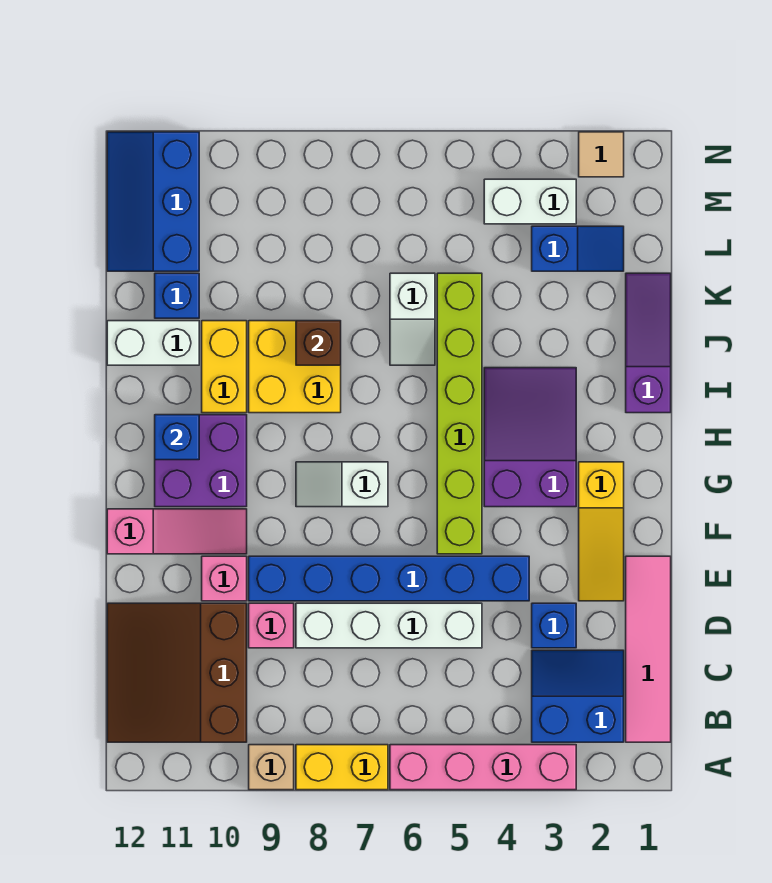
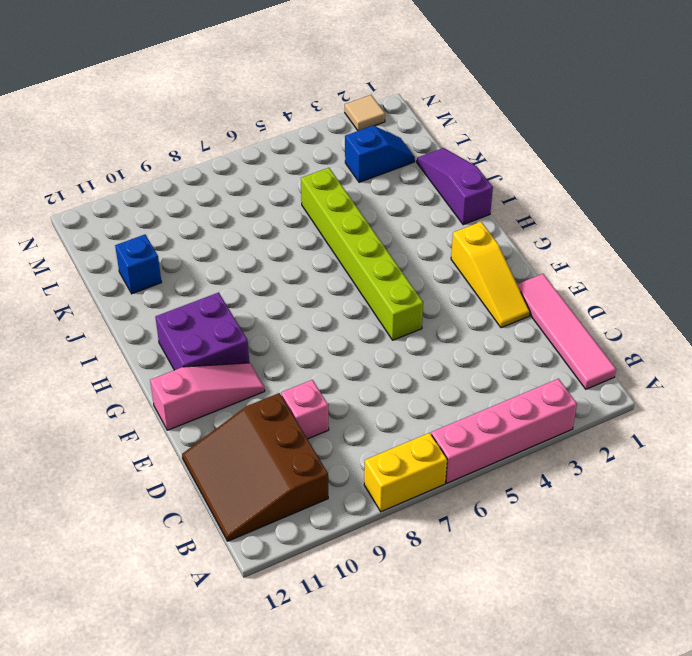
none -> tan brick A9 level 1
none -> blue slope B2:C3 level 1 top B
none -> blue brick D3 level 1

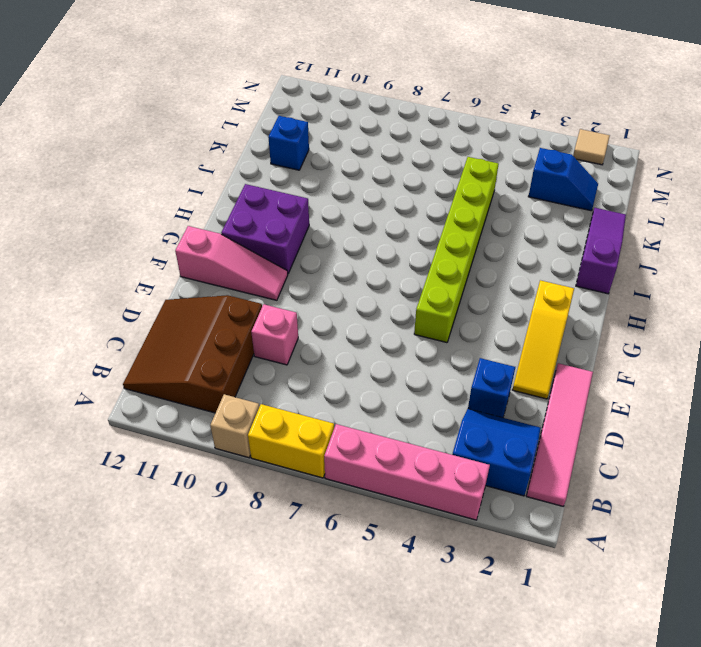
none -> white brick D5:D8 level 1
none -> blue brick E4:E9 level 1
none -> pink brick E10 level 1

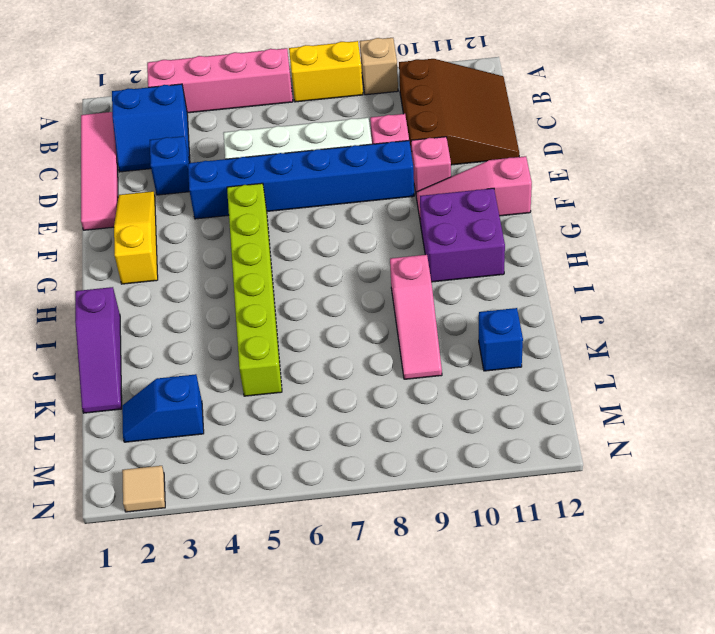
pink slope I9:K9 level 1 top I -> yellow brick I8:J9 level 1
none -> purple slope G3:I4 level 1 top G
none -> white slope G7:G8 level 1 top 7
none -> yellow brick I10:J10 level 1

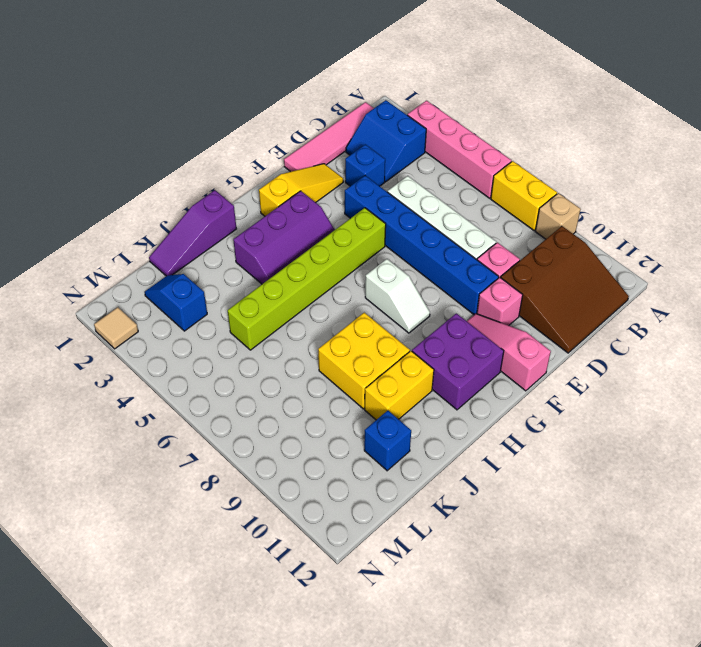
purple slope G3:I4 level 1 top 3 -> purple slope G3:I4 level 1 top G
none -> white slope J6:K6 level 1 top K
none -> white brick J11:J12 level 1
none -> blue slope L11:N12 level 1 top 11

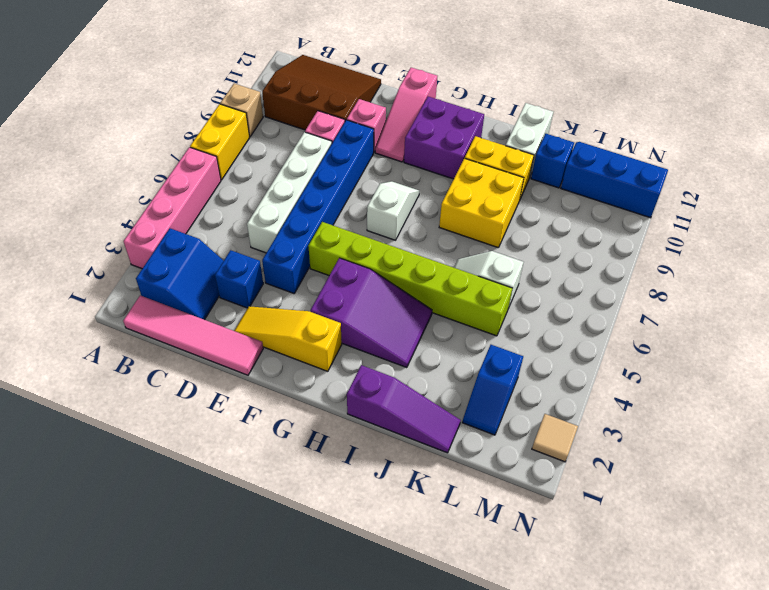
none -> white brick M3:M4 level 1
none -> blue brick H11 level 2
none -> brown brick J8 level 2

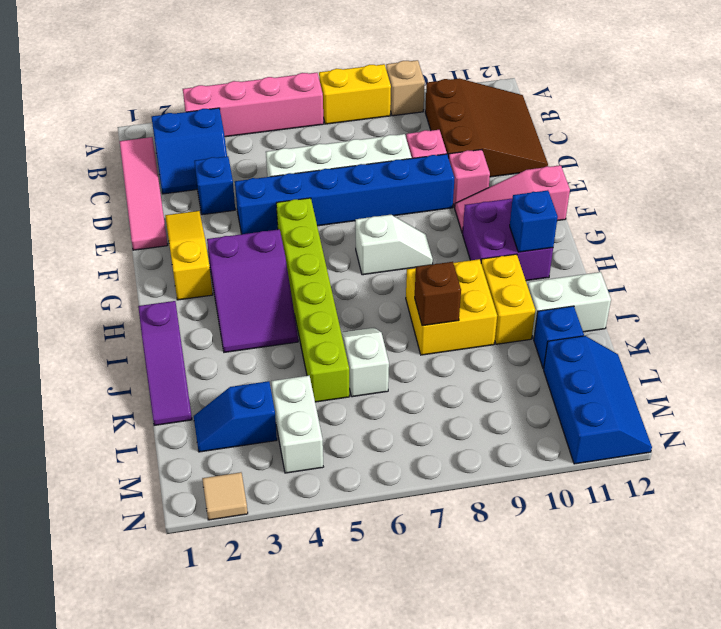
white brick L4:M4 level 1 -> white brick M3:M4 level 1

